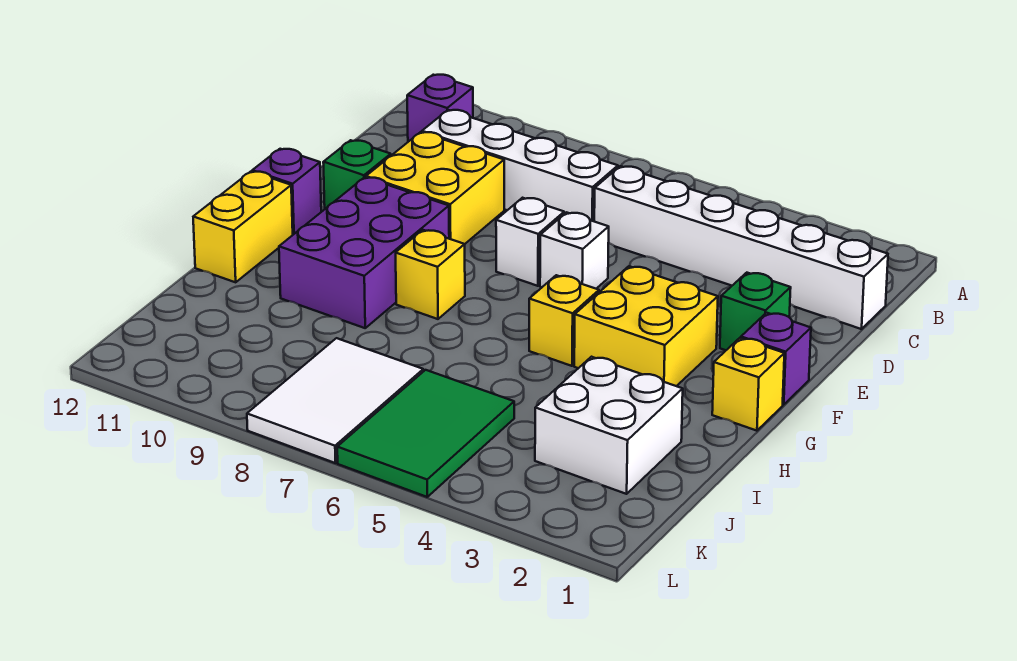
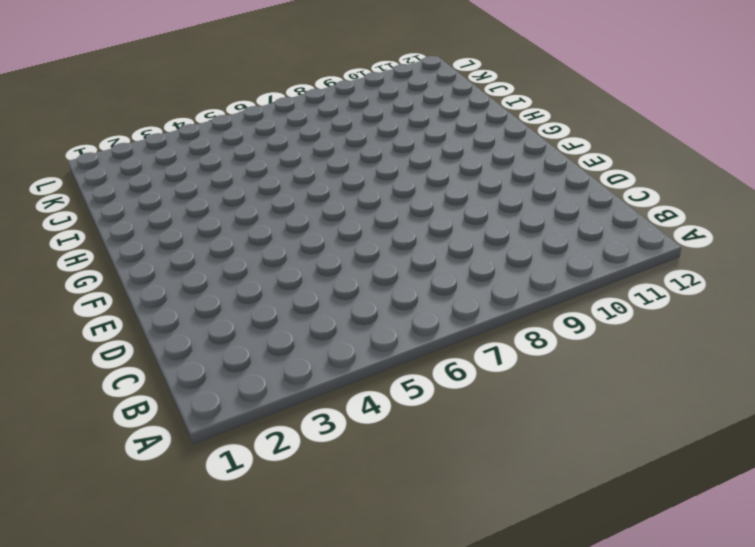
none -> purple brick B11 level 1
none -> white brick C1:C6 level 1
none -> white brick C7:C10 level 1

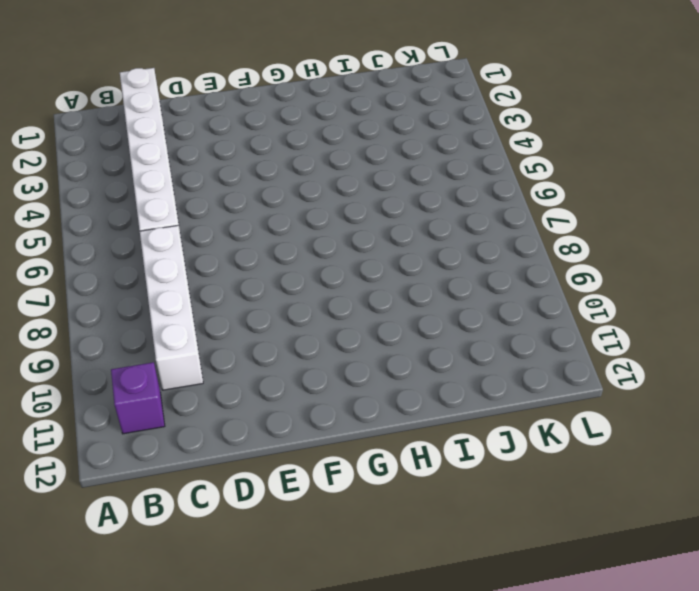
none -> yellow brick D9:E10 level 1
none -> green brick E2 level 1
none -> white brick E6 level 1

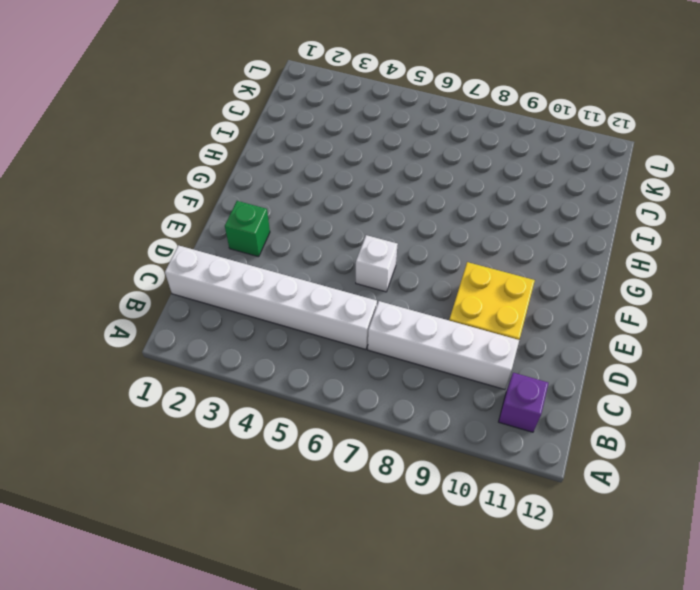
none -> white brick E7 level 1
none -> green brick E11 level 1
none -> purple brick F1 level 1

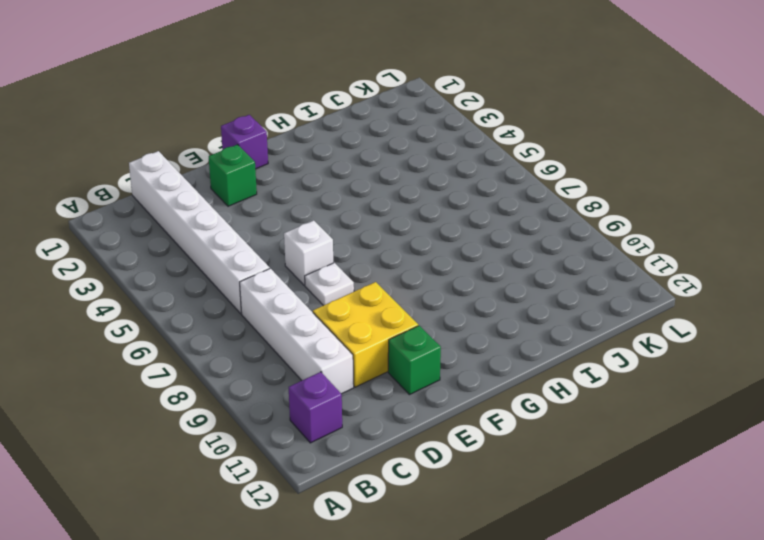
white plate E7 level 1 -> white brick E7 level 1
none -> yellow brick F3:G4 level 1
none -> purple brick F9:H10 level 1
none -> purple brick F12 level 1

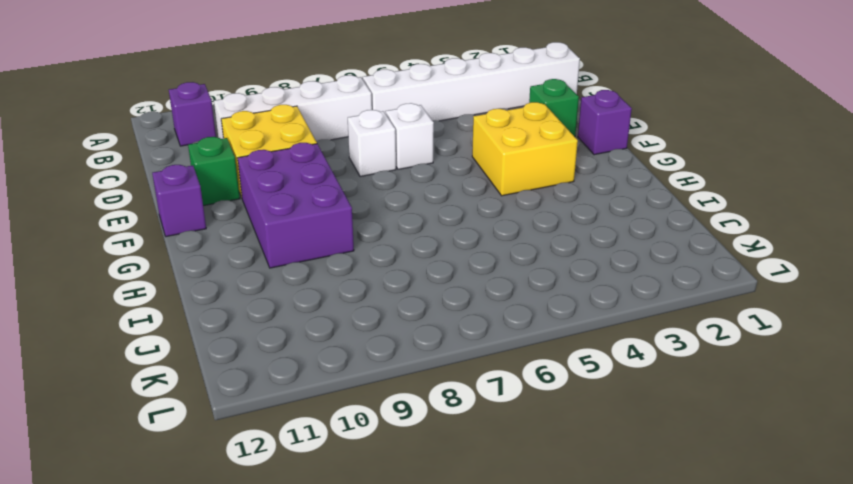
none -> yellow brick G1 level 1
none -> yellow brick G5 level 1
none -> yellow brick G8 level 1

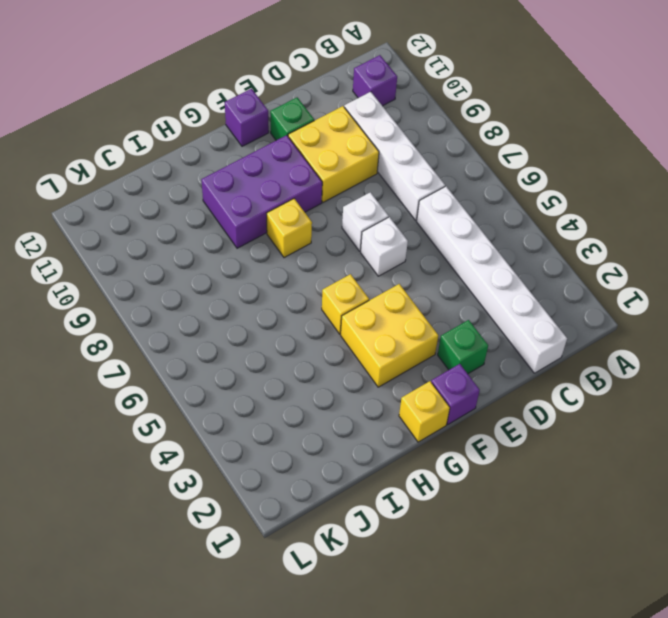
none -> yellow brick G12:H12 level 1
none -> white brick I2:J3 level 1
none -> green tile J5:L6 level 1

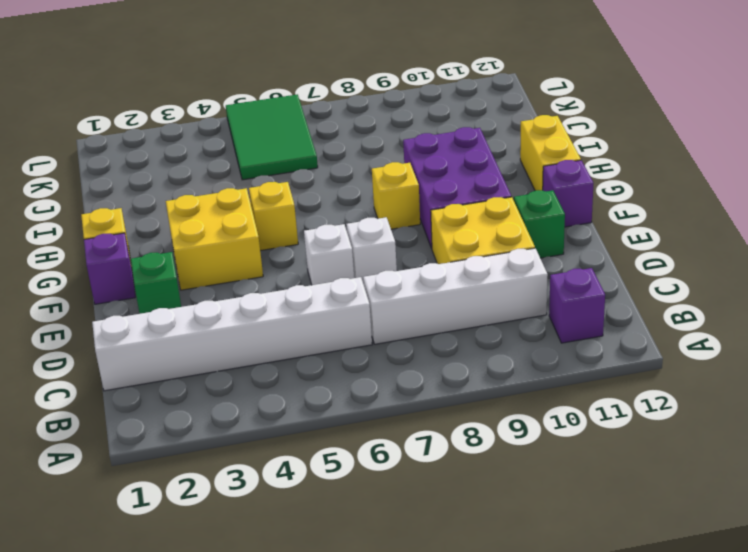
none -> white brick I2:J3 level 1
none -> white tile J7:L8 level 1

